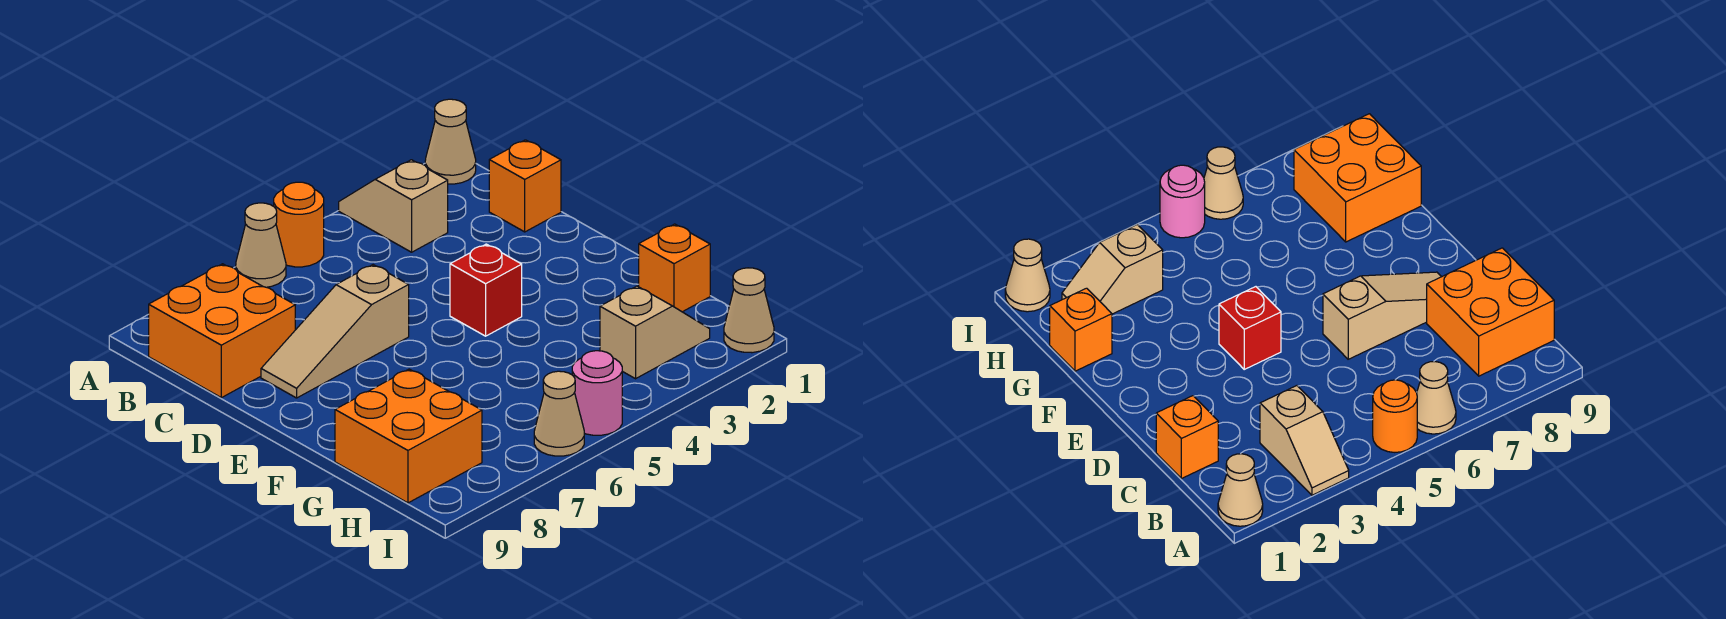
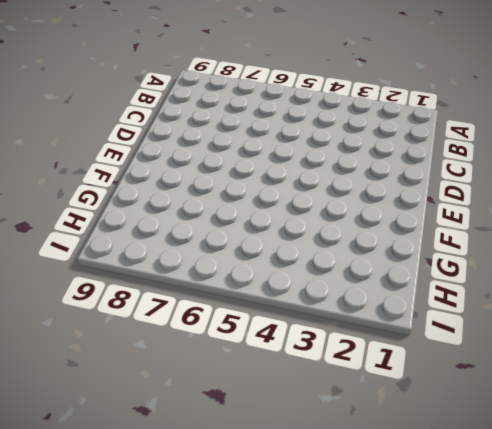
none -> tan cone A1 level 1
none -> tan slope A3:B3 level 1 top B
none -> orange round brick A5 level 1

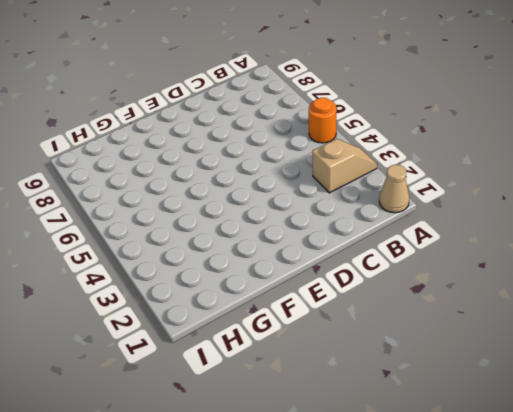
none -> tan cone A6 level 1
none -> orange brick B8:C9 level 1
none -> orange brick C1 level 1

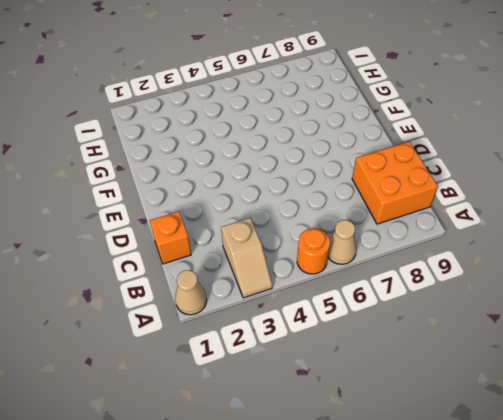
none -> tan slope D6:D8 level 1 top 6
none -> red brick E4 level 1
none -> orange brick G1 level 1

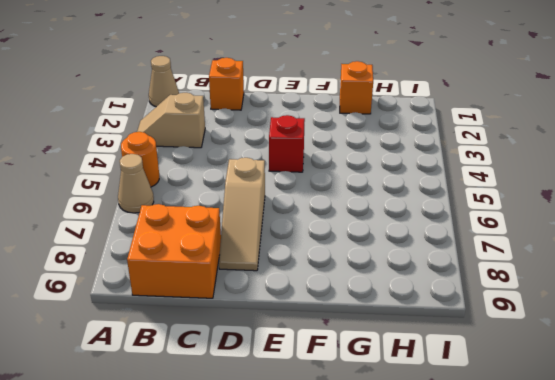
none -> orange brick G8:H9 level 1
none -> tan slope H2:H3 level 1 top 3
none -> tan cone I1 level 1

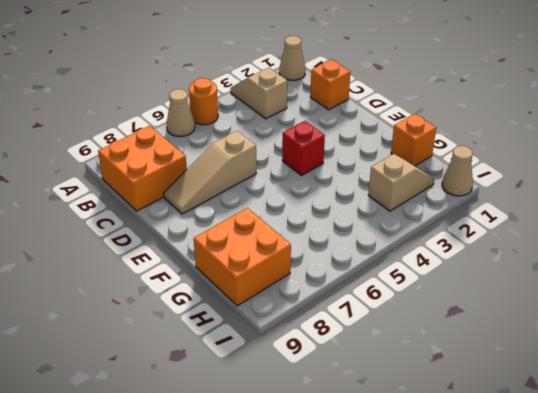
none -> pink round brick I5 level 1
none -> tan cone I6 level 1

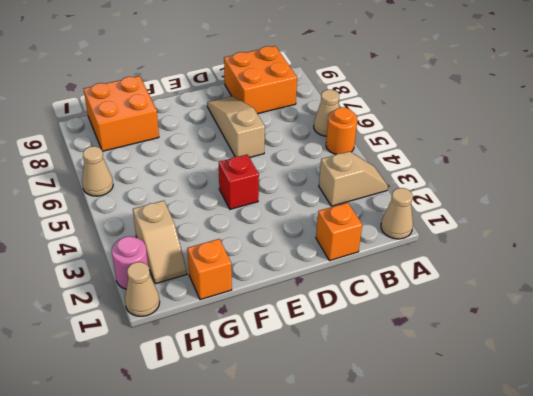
pink round brick I2 level 1 -> pink round brick I5 level 1

